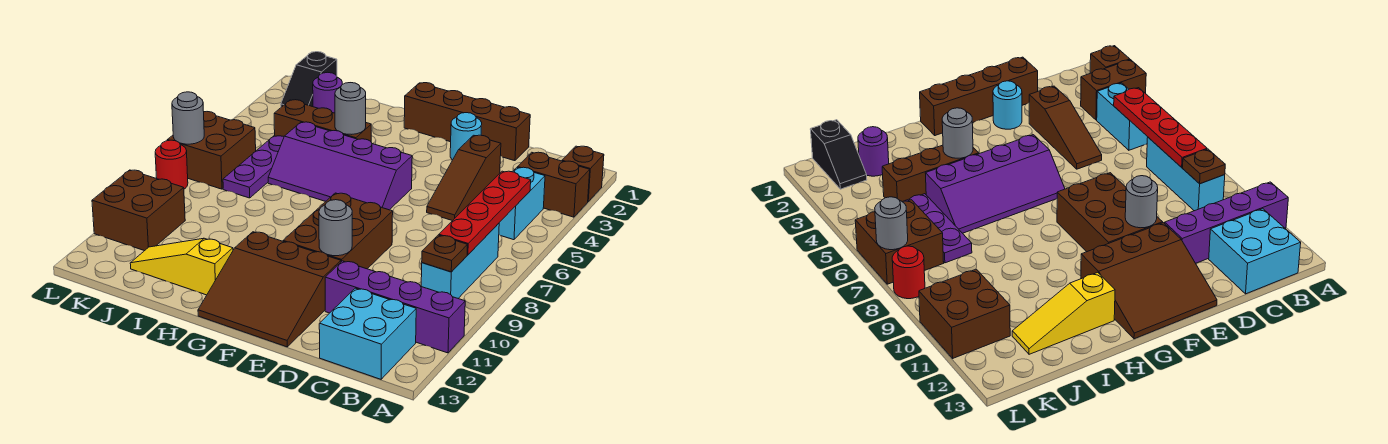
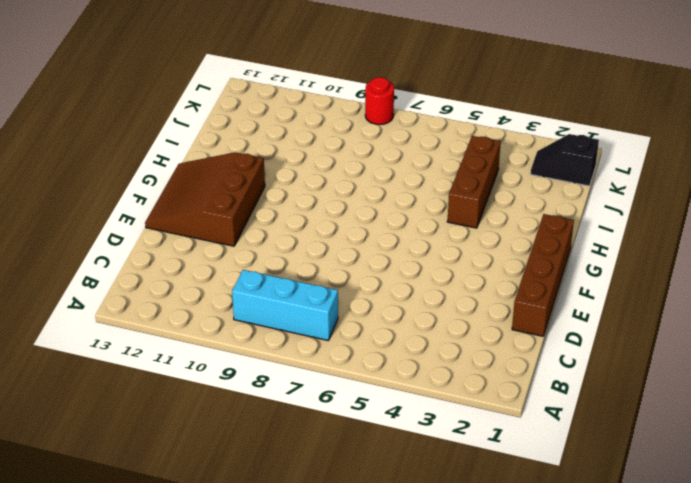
none -> brown brick A2 level 1
none -> brown brick A3:B3 level 1
none -> purple brick A11:D11 level 1

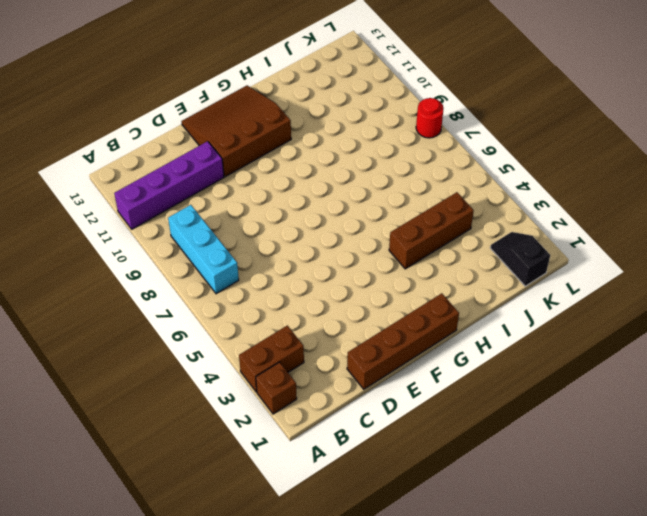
none -> cyan brick B4:B5 level 1
none -> cyan brick B12:C13 level 1
none -> brown slope D3:D5 level 1 top 3

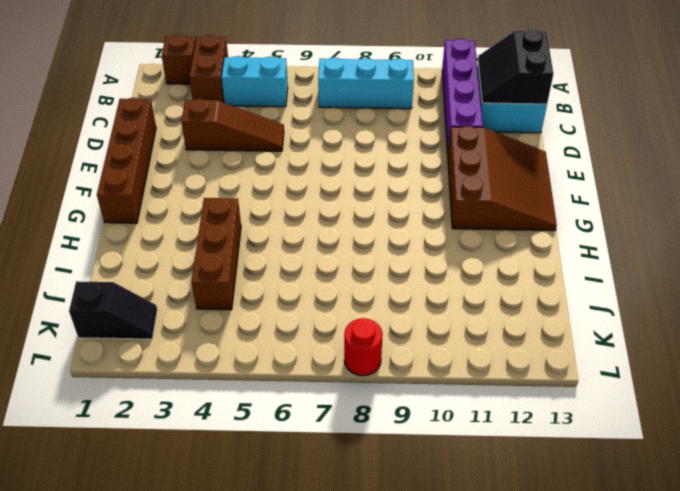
black slope B12:C13 level 2 top 13 -> none
none -> cyan round brick E2 level 1
none -> brown brick E8:F10 level 1
none -> purple slope F5:I6 level 1 top 5

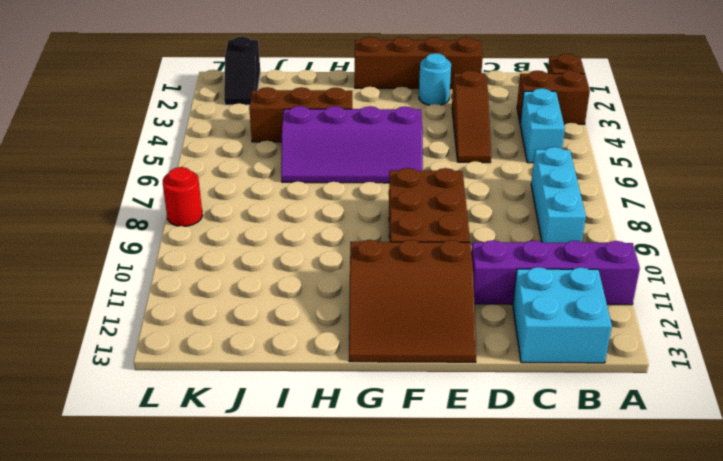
none -> yellow slope H12:J12 level 1 top H
none -> purple round brick J2 level 1
none -> purple plate J5:J7 level 1

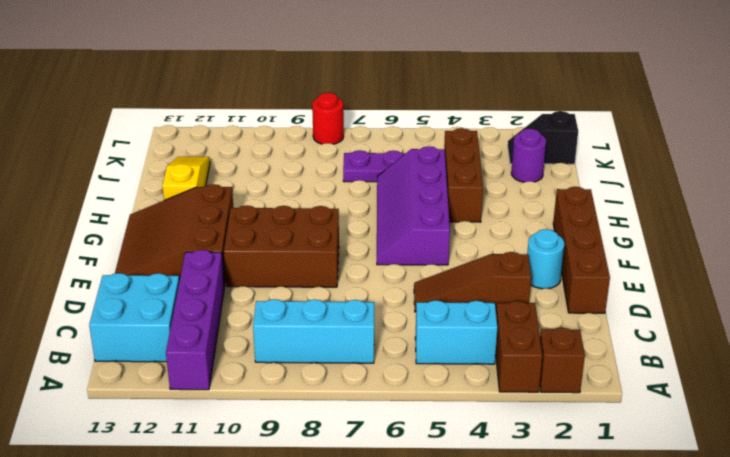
none -> brown brick K6:L7 level 1
none -> brown brick K10:L11 level 1
none -> red plate B5:B8 level 2

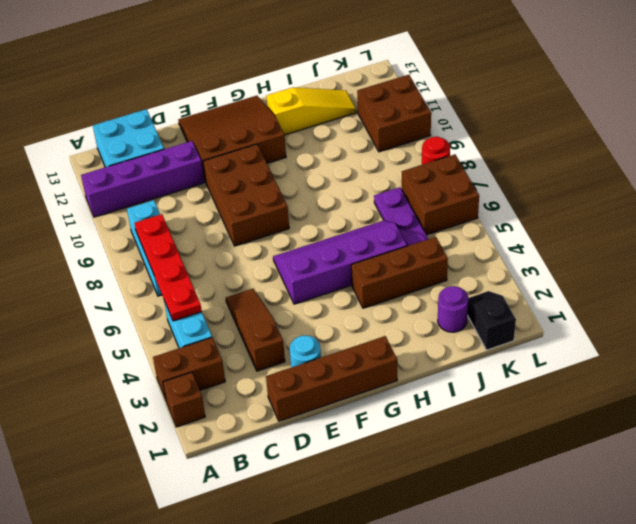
none -> brown plate B9 level 2
none -> grey round brick E10 level 2
none -> grey round brick H4 level 2

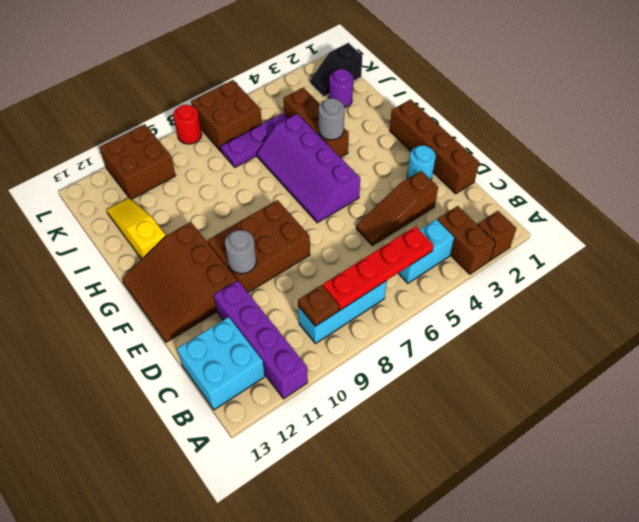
none -> grey round brick L7 level 2

